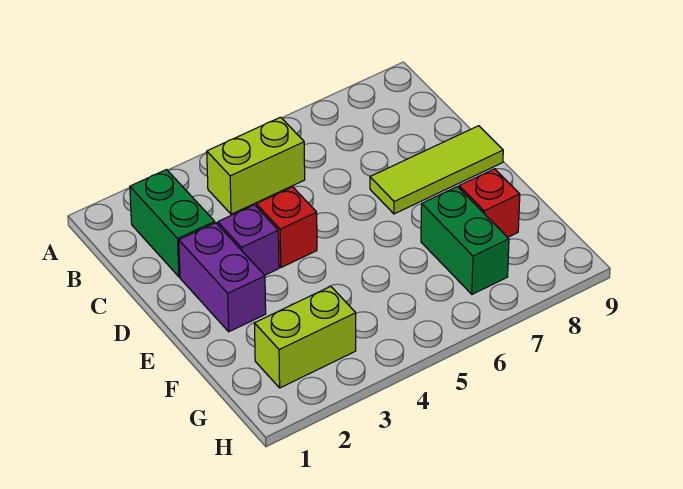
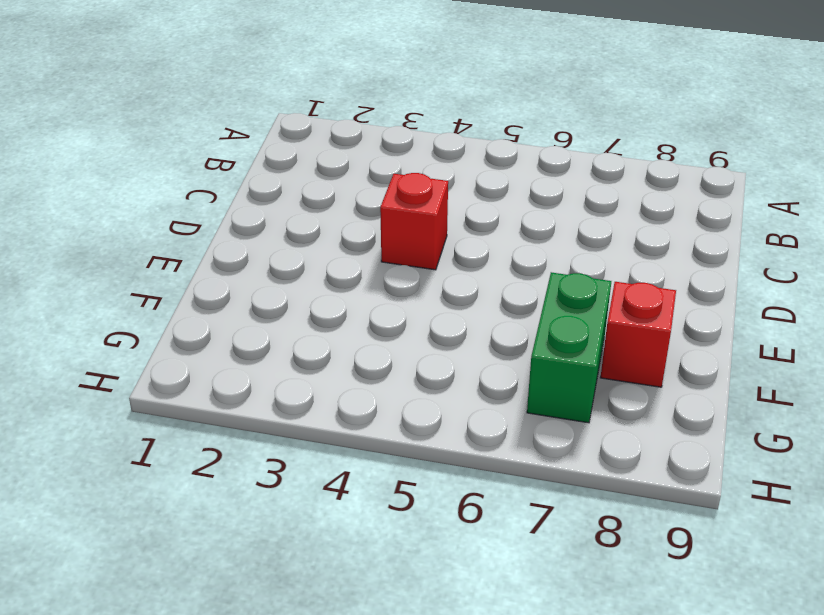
none -> green brick B2:C2 level 1
none -> lime brick B4:B5 level 1

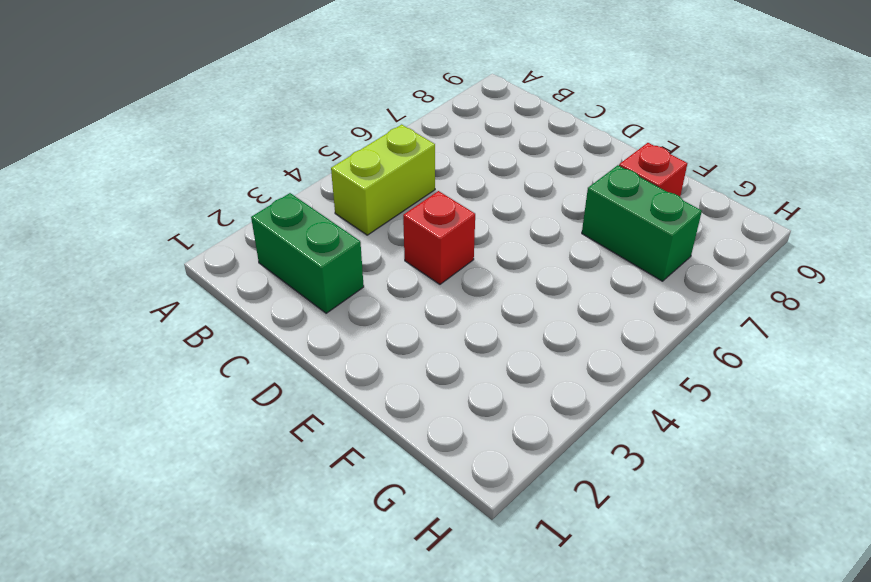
none -> purple brick D2:E2 level 1
none -> purple brick D3 level 1

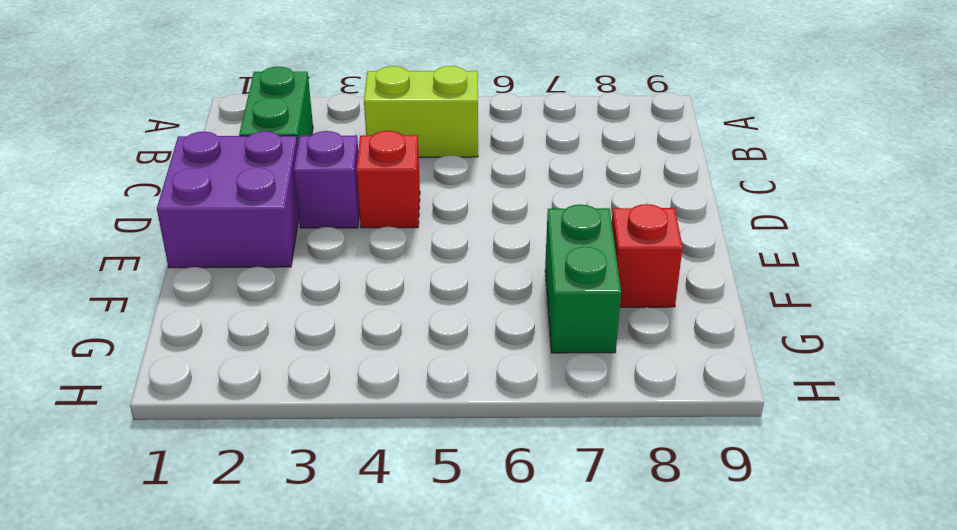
purple brick D1:E2 level 1 -> purple brick D2:E2 level 1
none -> lime tile D7:D9 level 1
none -> lime brick G2:G3 level 1

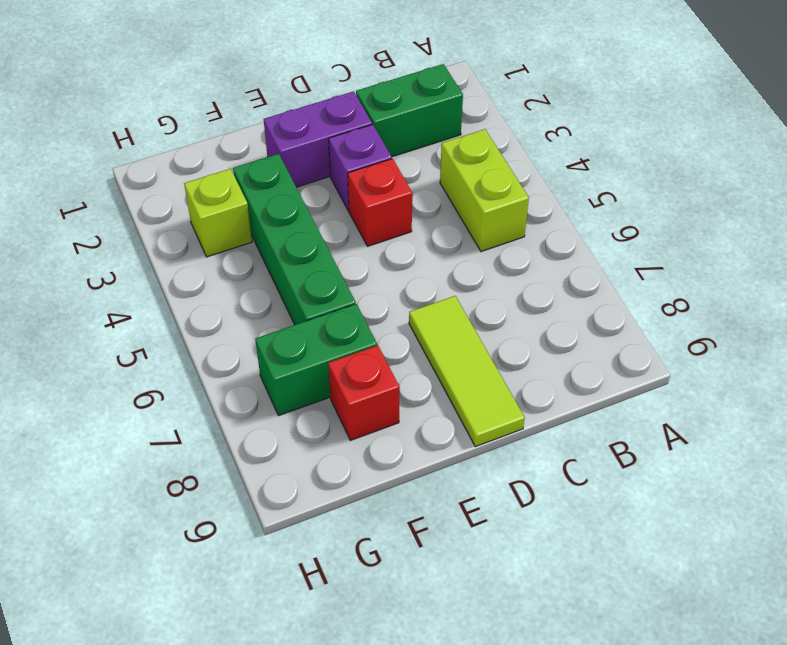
green brick F3:F6 level 1 -> none
lime brick G3 level 1 -> lime brick G2:G3 level 1

